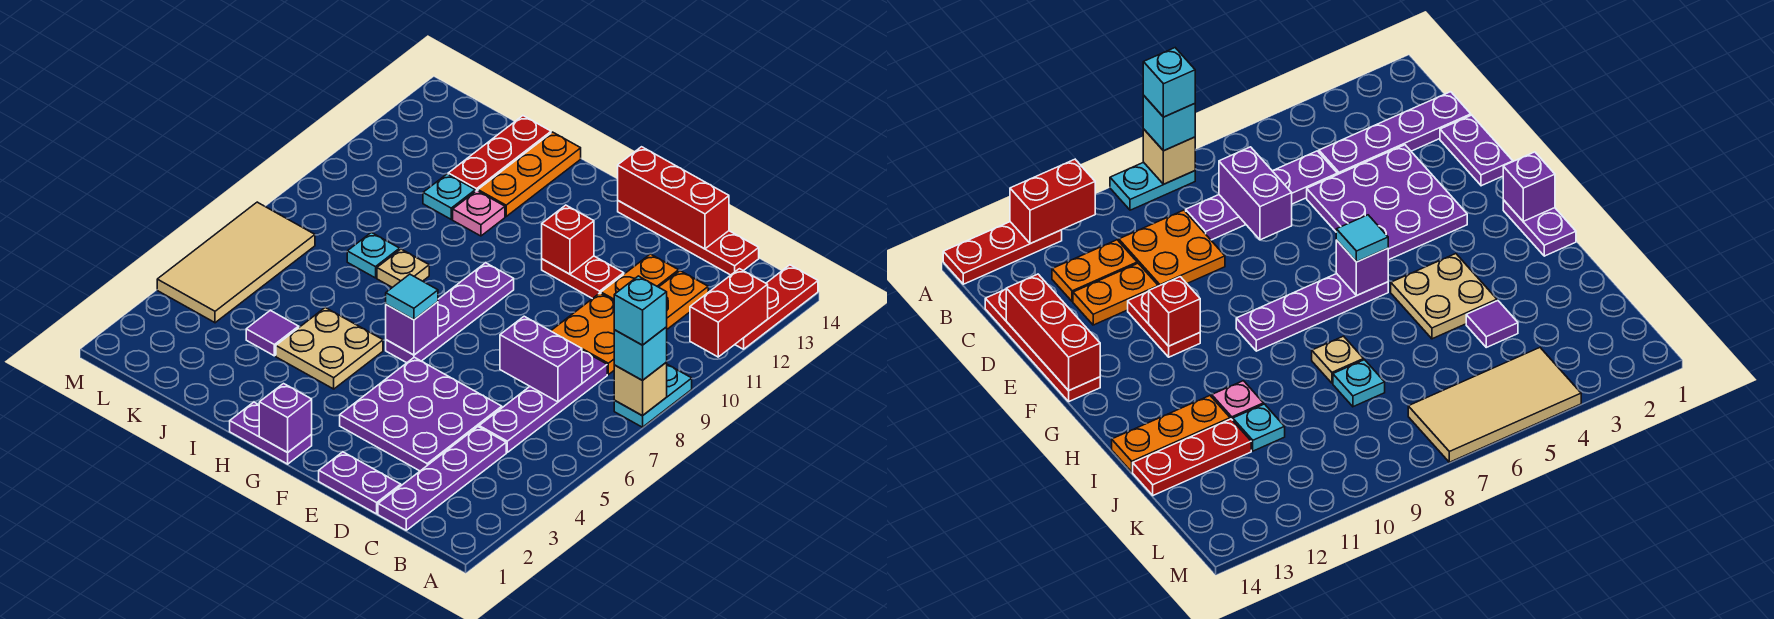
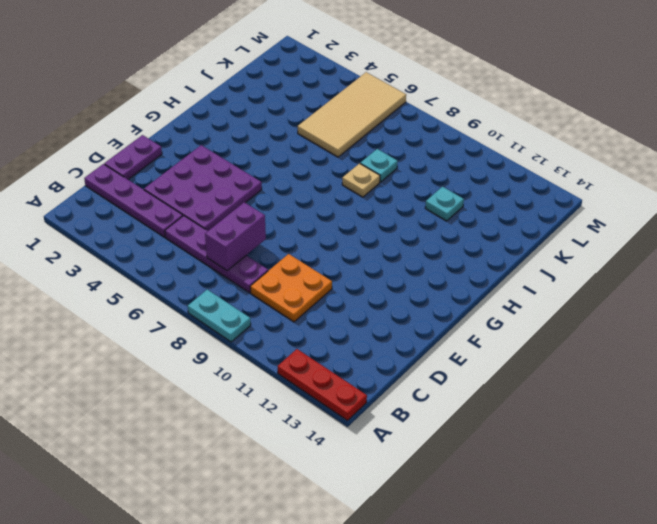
tan tile J5:M6 level 1 -> tan tile L4:M7 level 1
none -> orange plate C11:C12 level 1
none -> red plate C14:F14 level 1
none -> orange plate D11:D12 level 1
none -> red plate E11:F11 level 1

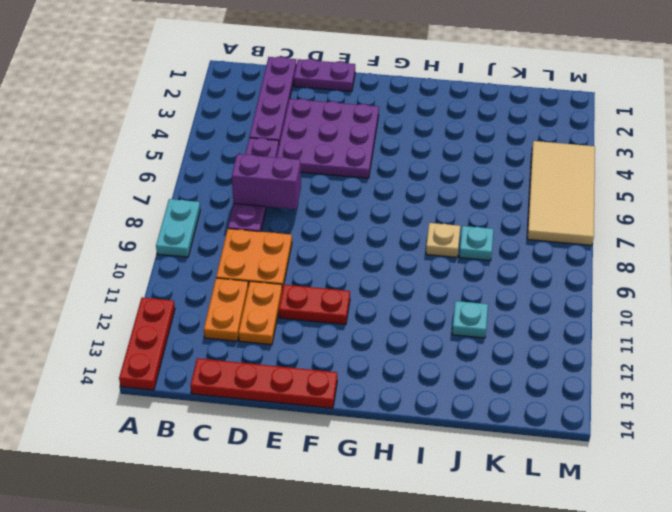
none -> purple plate G1:H1 level 1
none -> purple plate G6:G9 level 1
none -> tan plate H4:I5 level 1
none -> pink plate I11 level 1

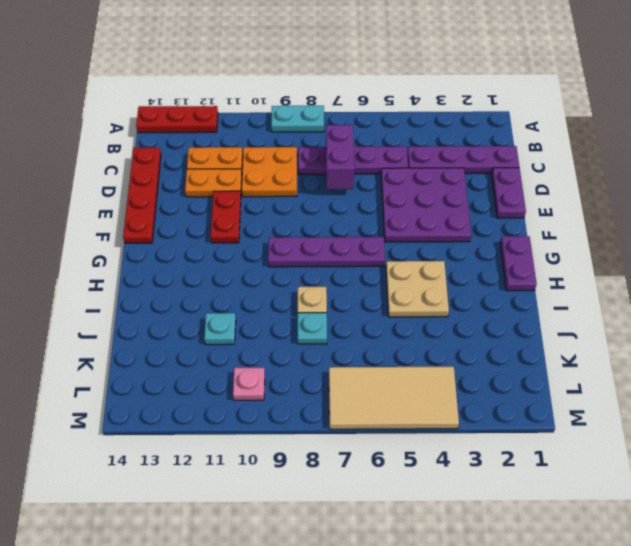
pink plate L10 level 1 -> pink plate I11 level 1
none -> orange plate I12:I14 level 1
none -> purple tile J4 level 1
none -> red plate J12:J14 level 1
none -> tan brick A8 level 2

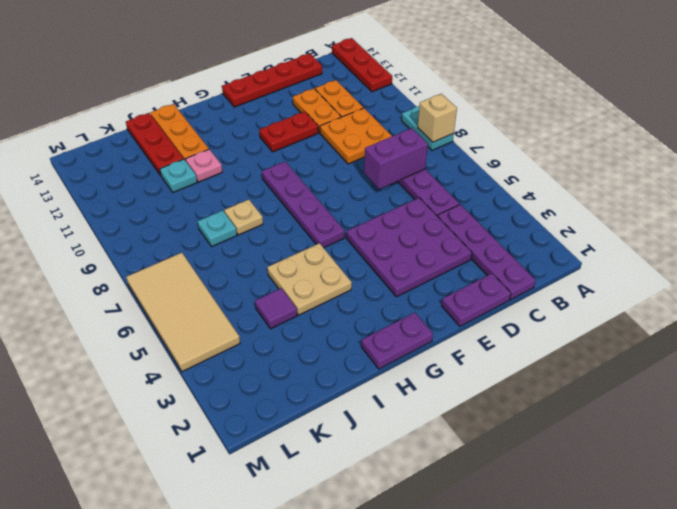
none -> red brick A11:A12 level 2
none -> red brick D14:F14 level 2
none -> red brick F11 level 2
none -> purple brick G1 level 2

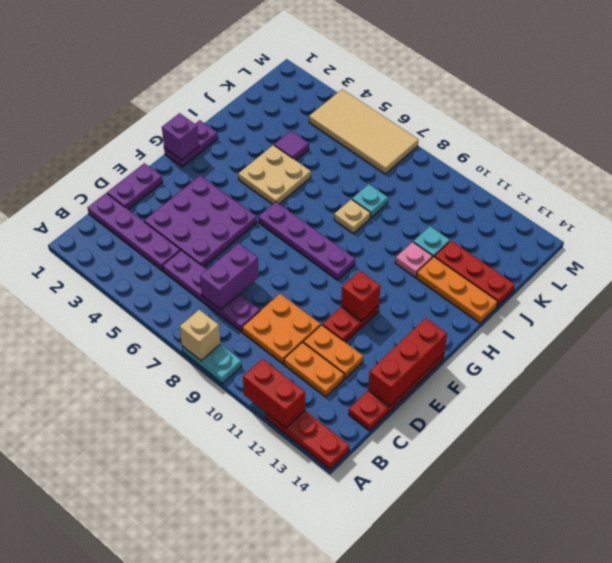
none -> purple brick G6 level 2
none -> cyan brick A8 level 3
none -> cyan tile G6 level 3
none -> cyan brick A8 level 4

